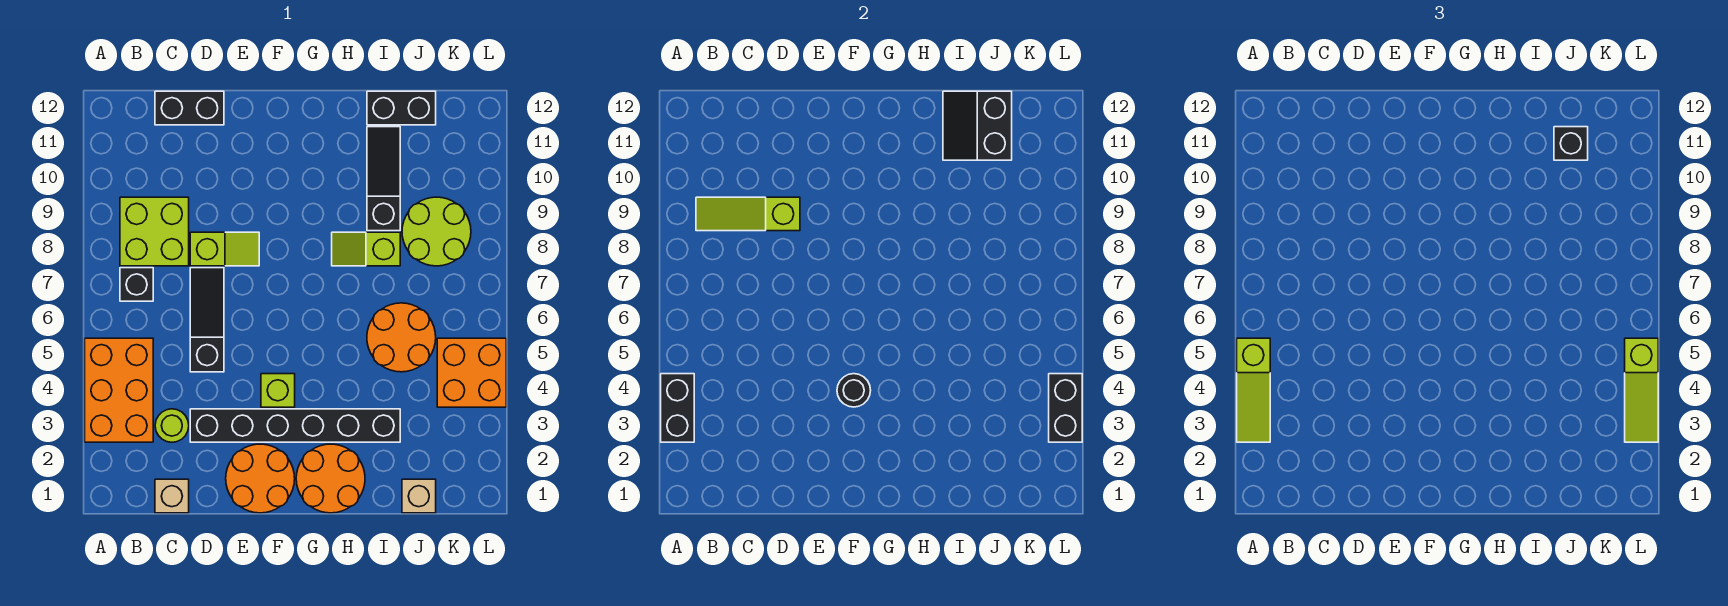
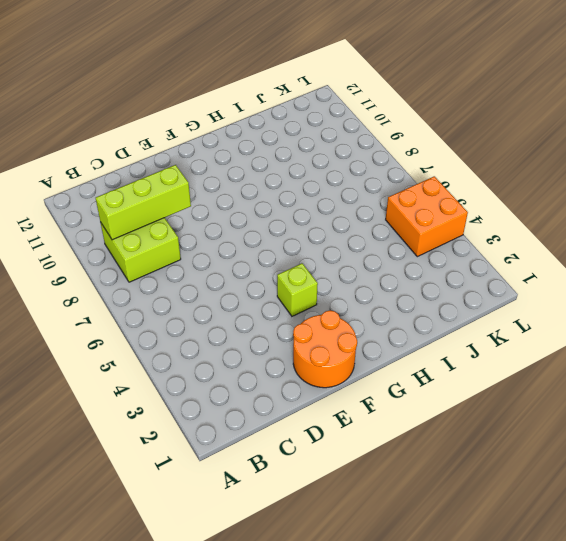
lime brick B9:D9 level 2 -> lime slope B9:D9 level 2 top D
none -> orange brick A3:B5 level 1
none -> black brick B7 level 1
none -> tan brick C1 level 1

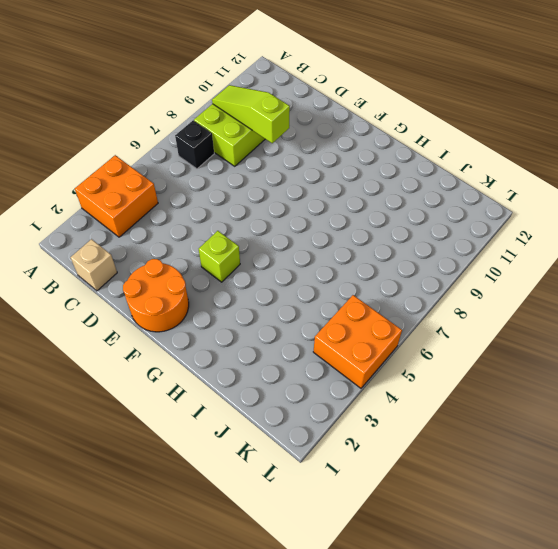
orange brick A3:B4 level 1 -> orange brick A3:B5 level 1
none -> lime round brick C3 level 1
none -> black brick C12:D12 level 1
none -> black brick D3:I3 level 1

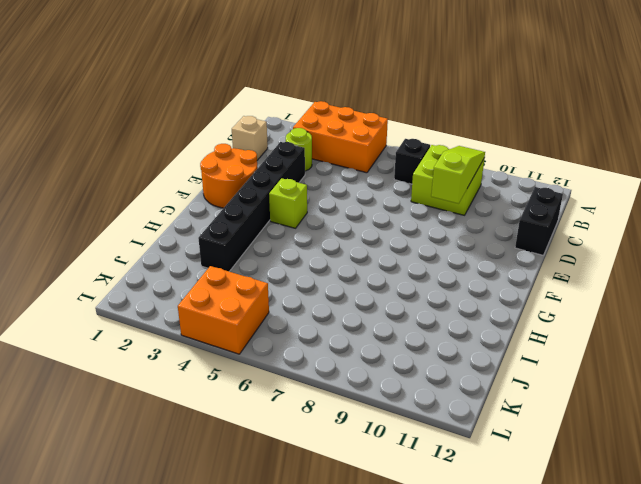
none -> black slope D5:D7 level 1 top 5
none -> lime slope D8:E8 level 1 top D
none -> orange round brick G1:H2 level 1

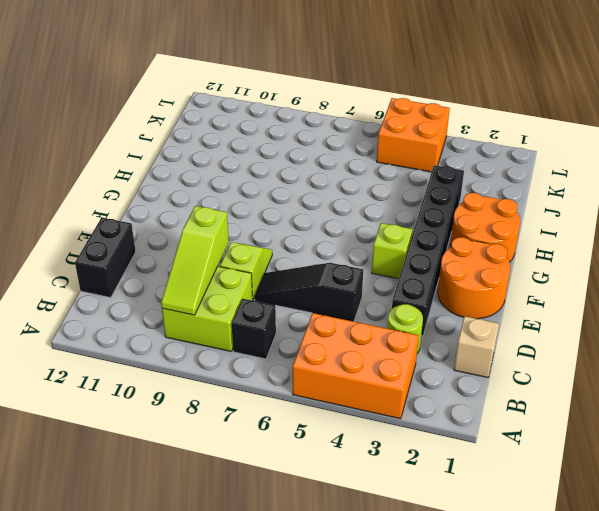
none -> lime slope H8:I8 level 1 top I
none -> orange round brick I5:J6 level 1
none -> black slope I9:I11 level 1 top 9

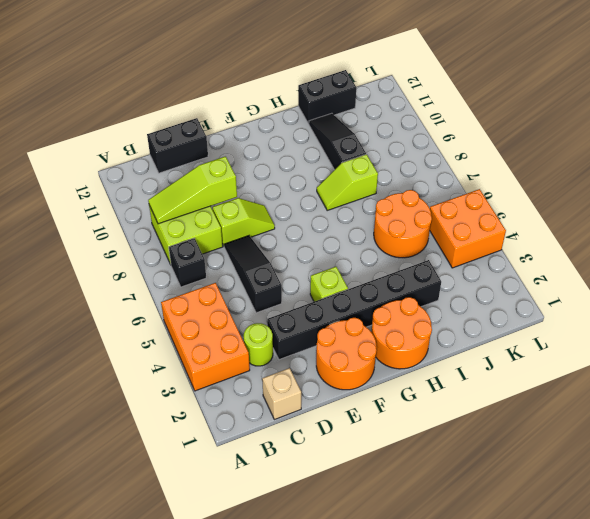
none -> tan brick J1 level 1
none -> lime round brick J8:K9 level 1
none -> black brick A3:A4 level 2

